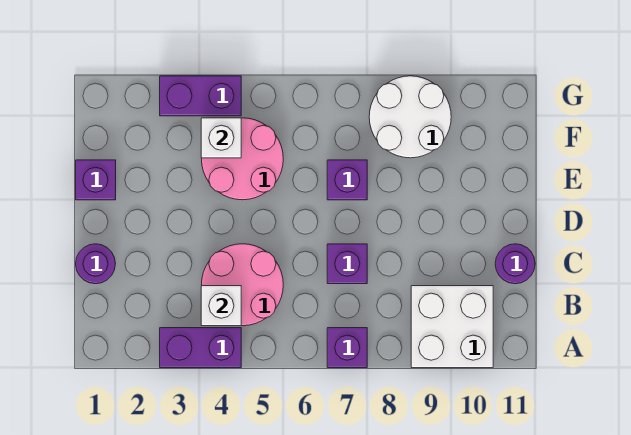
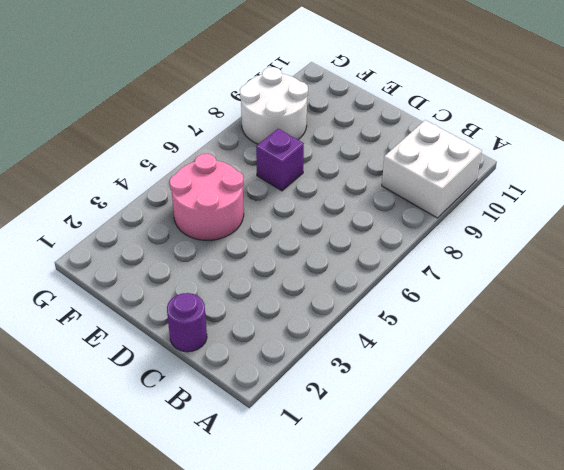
none -> purple brick A3:A4 level 1
none -> purple brick A7 level 1
none -> pink round brick B4:C5 level 1

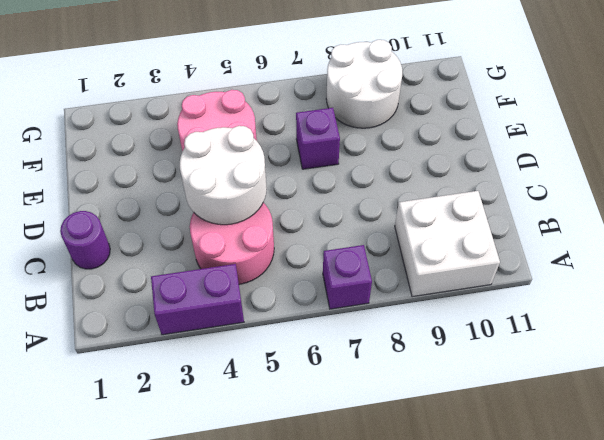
white round brick C4:D5 level 2 -> none
none -> purple brick C7 level 1
none -> purple round brick C11 level 1
none -> purple brick E1 level 1

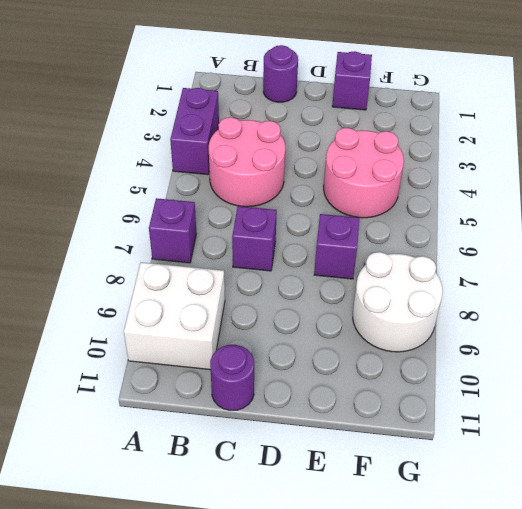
none -> purple brick G3:G4 level 1
none -> white brick B4 level 2
none -> white brick F4 level 2

